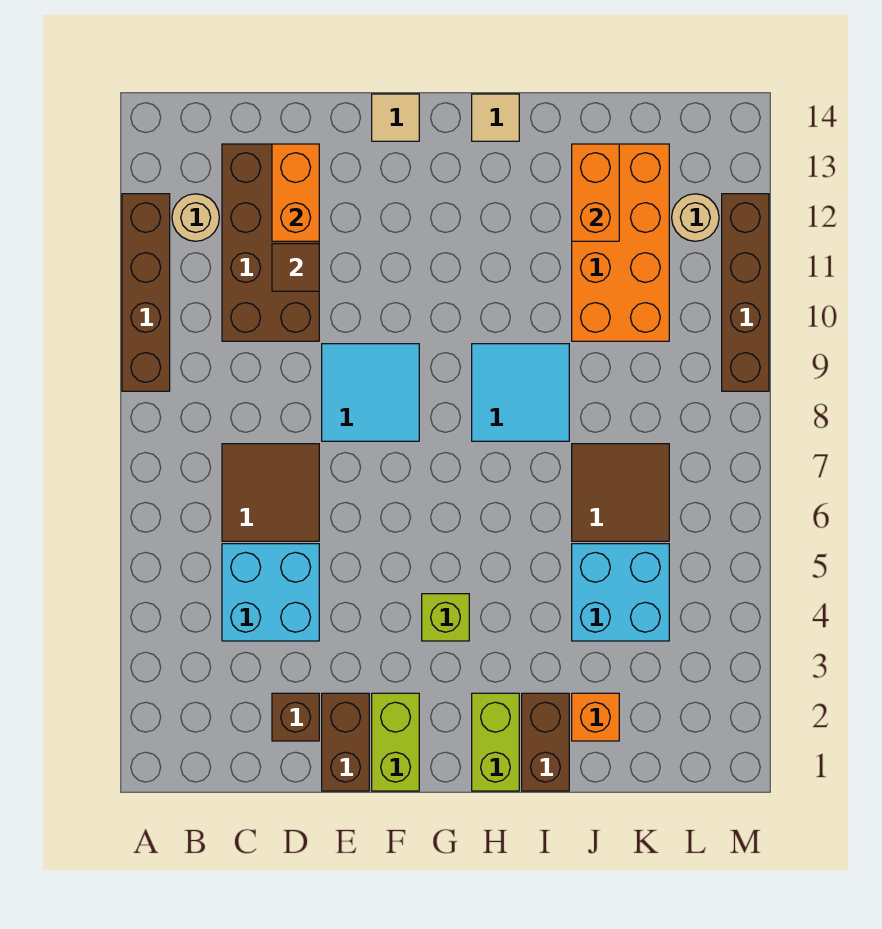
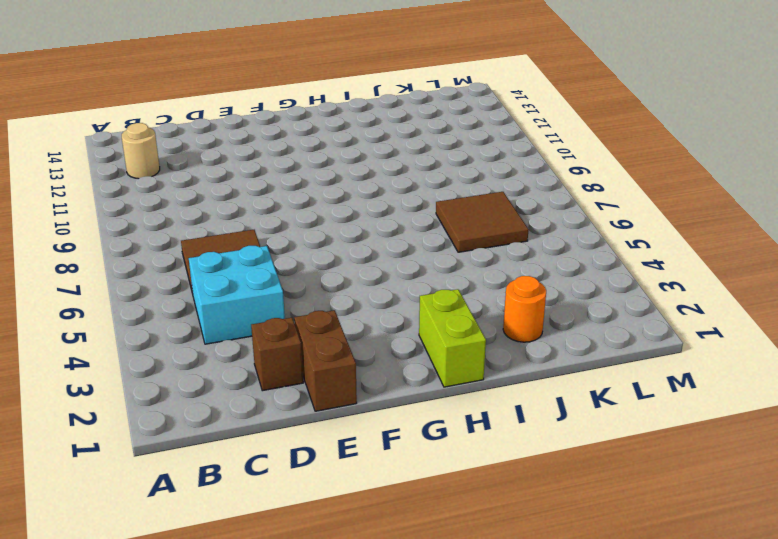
orange round brick J2 level 1 -> orange brick J2 level 1
none -> brown brick A9:A12 level 1
none -> brown brick C10:D13 level 1
none -> cyan tile E8:F9 level 1

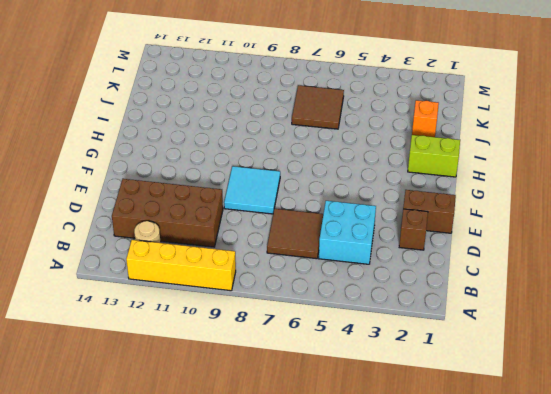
yellow brick A9:A12 level 1 -> brown brick A9:A12 level 1
none -> lime brick F1:F2 level 1
none -> tan tile F14 level 1
none -> lime brick G4 level 1

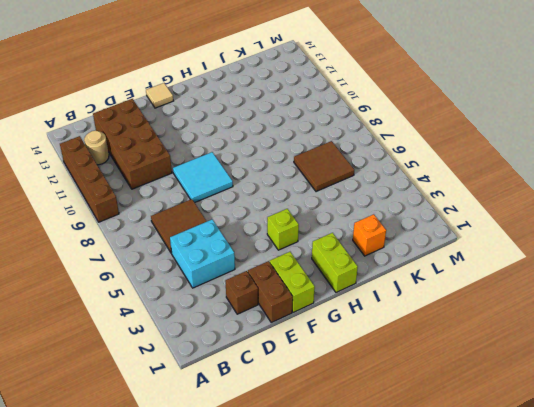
none -> cyan tile H8:I9 level 1
none -> tan tile H14 level 1
none -> brown brick I1:I2 level 1

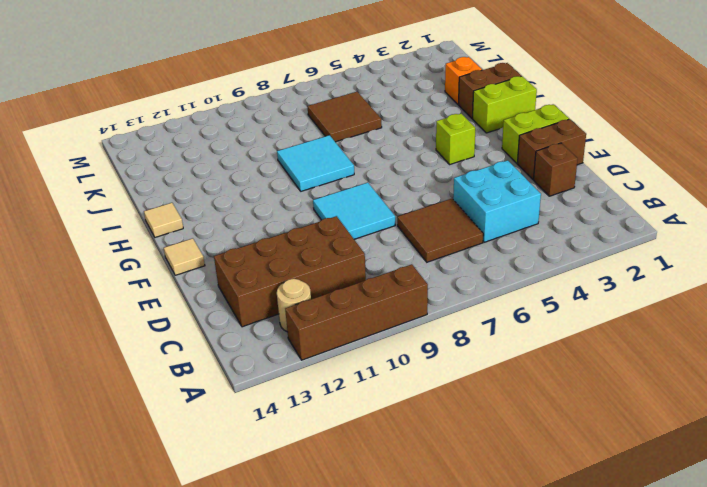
none -> cyan brick J4:K5 level 1
none -> orange brick J10:K13 level 1
none -> tan round brick L12 level 1

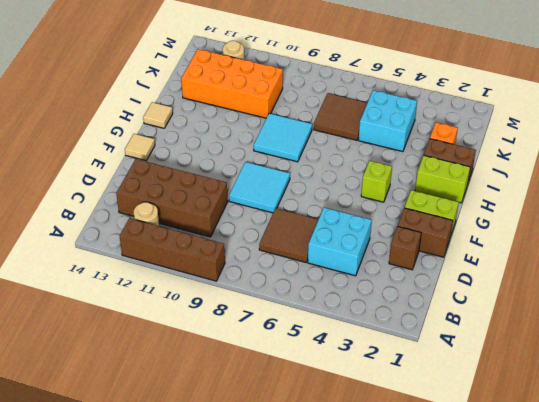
none -> brown brick M9:M12 level 1
none -> brown tile D11 level 2
none -> orange brick D12:D13 level 2

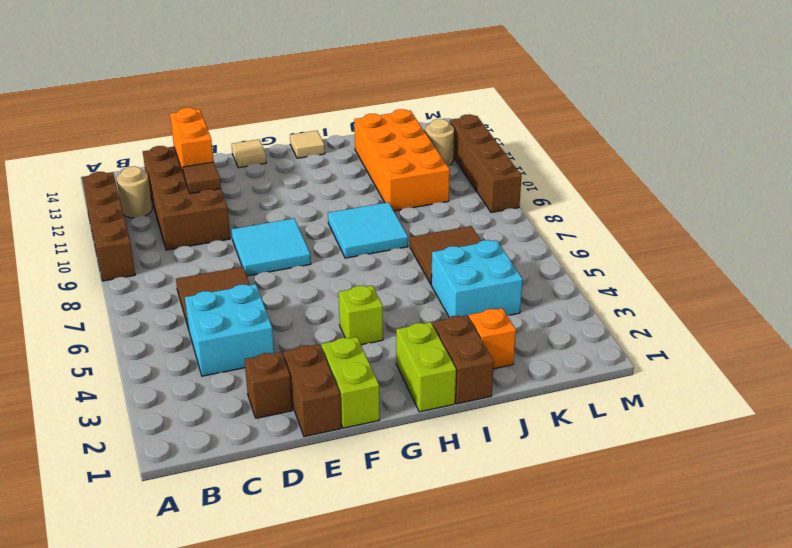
none -> orange brick J12:J13 level 2

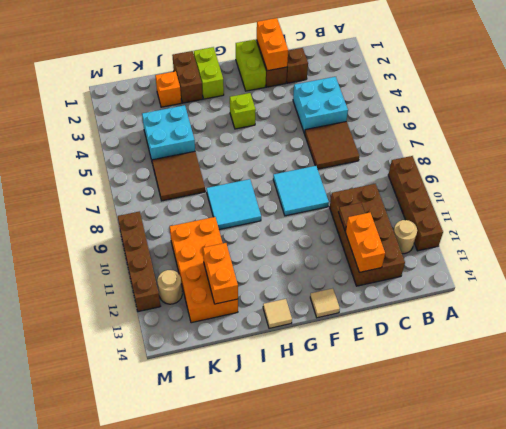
orange brick E1:E2 level 2 -> none

